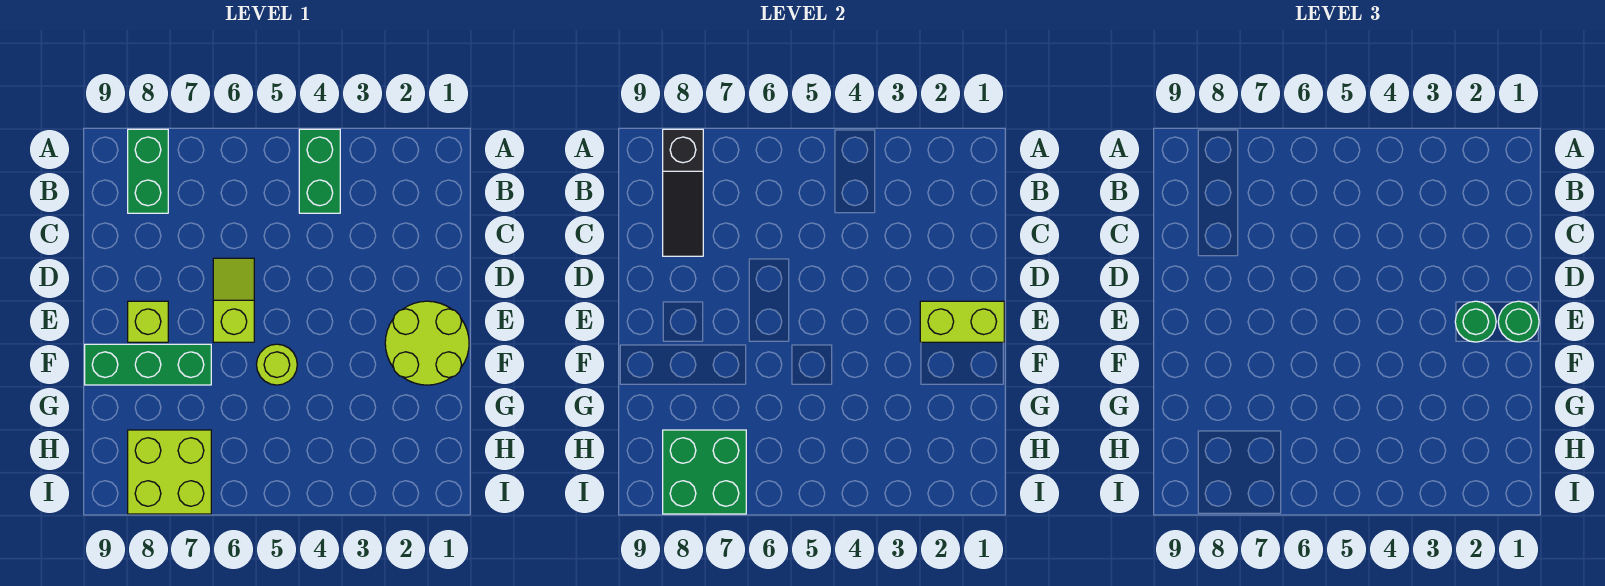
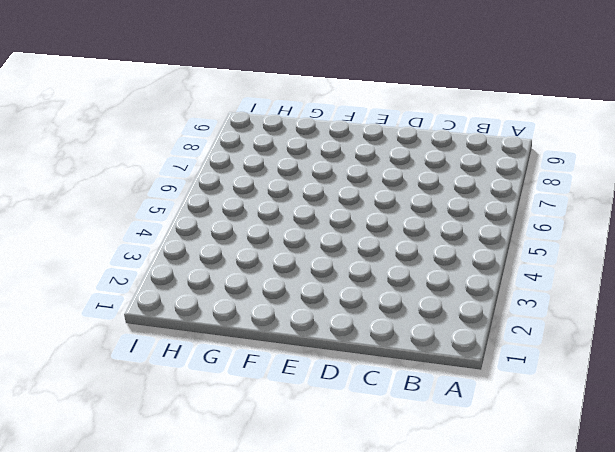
none -> green brick A4:B4 level 1
none -> green brick A8:B8 level 1
none -> lime slope D6:E6 level 1 top E

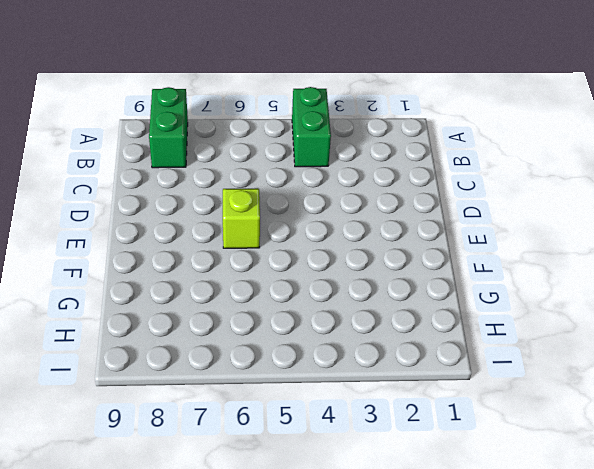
none -> lime round brick E1:F2 level 1
none -> lime brick E8 level 1
none -> lime round brick F5 level 1

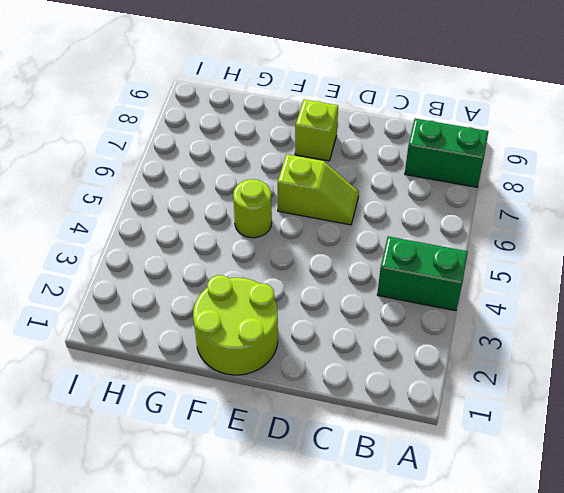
none -> green brick F7:F9 level 1
none -> lime brick H7:I8 level 1
none -> black slope A8:C8 level 2 top A

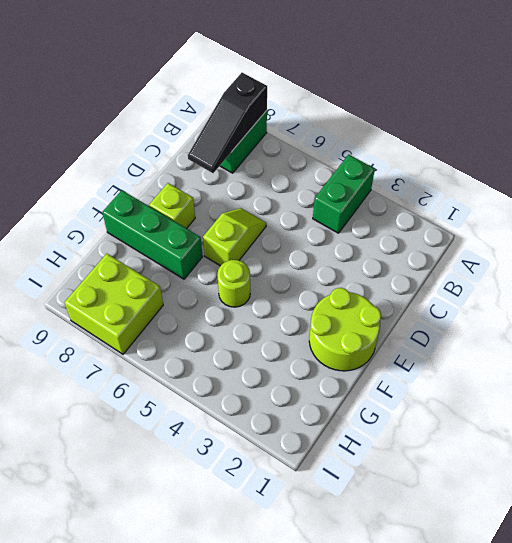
none -> lime brick E1:E2 level 2
none -> green brick H7:I8 level 2
none -> green round brick E1 level 3

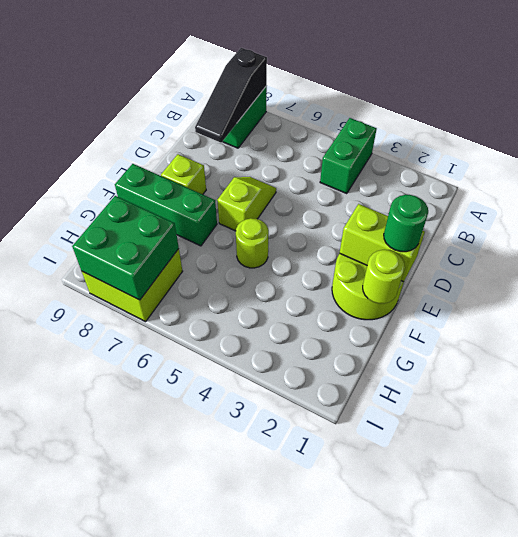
lime round brick F1 level 2 -> none
none -> green round brick E2 level 3

